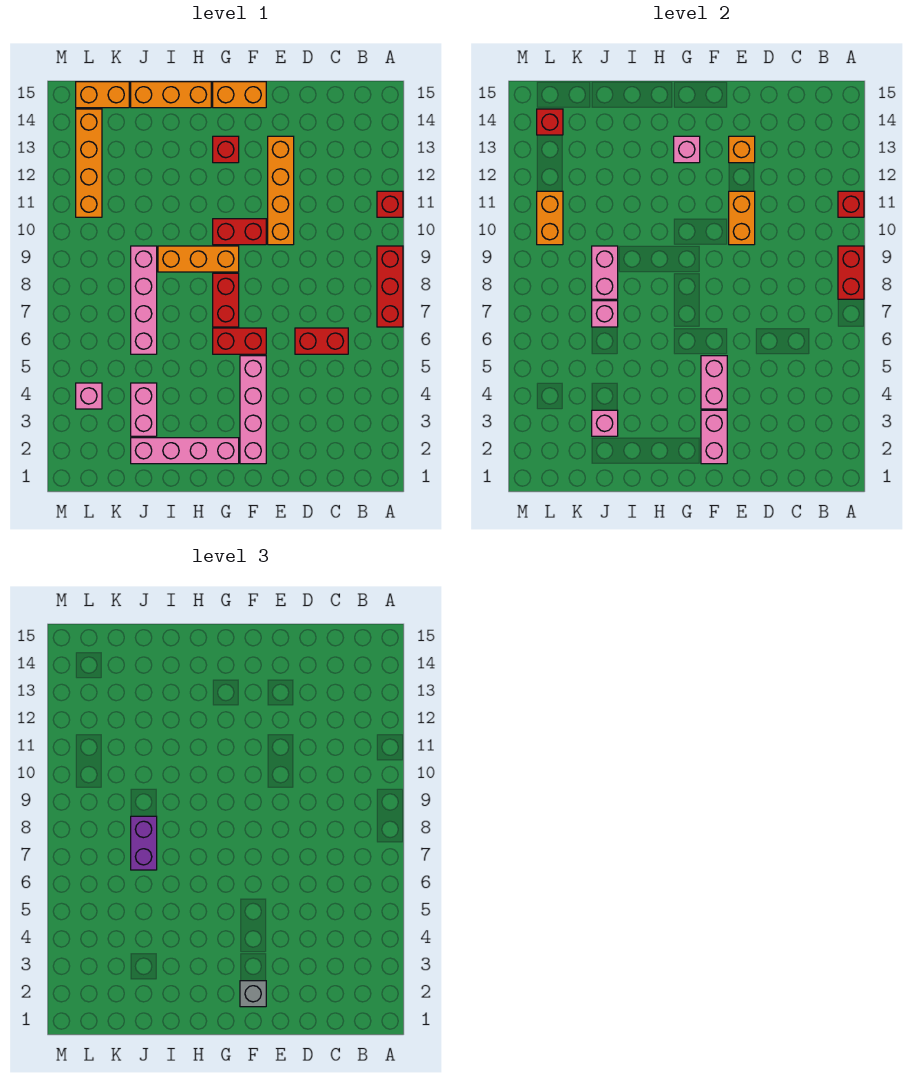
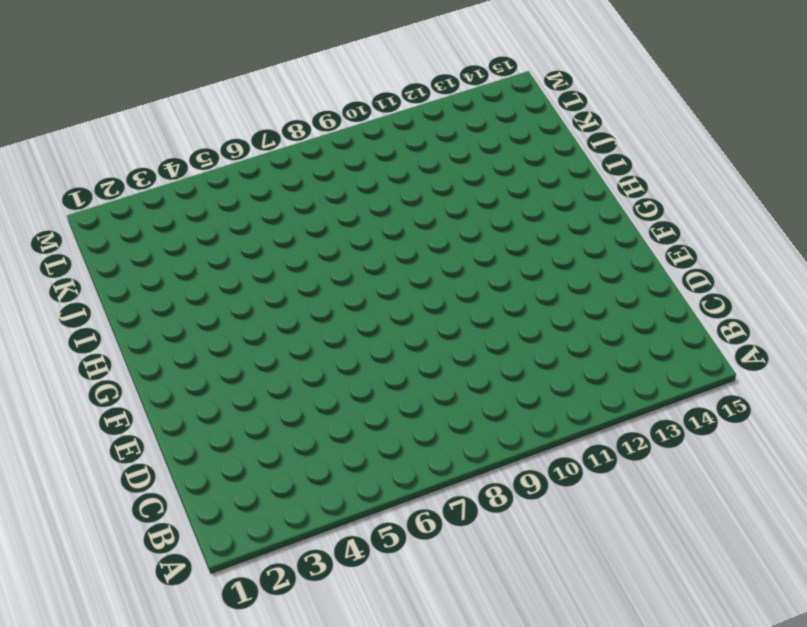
none -> red brick A7:A9 level 1
none -> red brick A11 level 1
none -> red brick C6:D6 level 1
none -> orange brick E10:E13 level 1

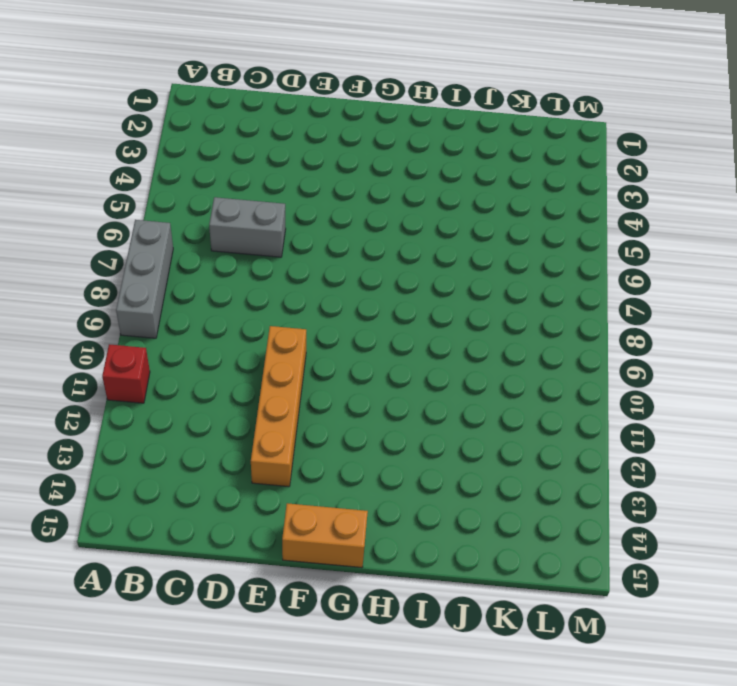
grey brick A7:A9 level 1 -> red brick A7:A9 level 1
grey brick C6:D6 level 1 -> red brick C6:D6 level 1
none -> pink brick F2:F5 level 1
none -> red brick F6:G6 level 1
none -> red brick F10:G10 level 1
none -> pink brick G2:J2 level 1

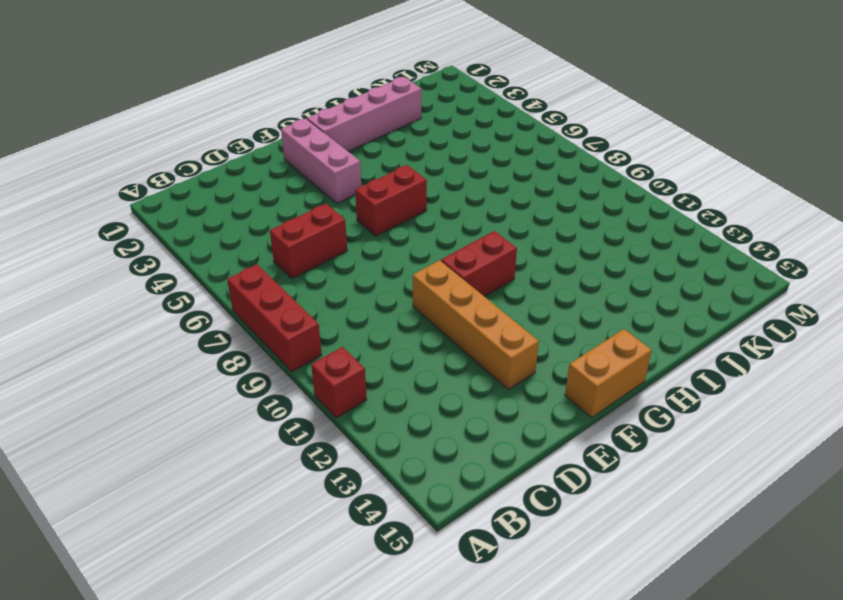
pink brick F2:F4 level 1 -> pink brick F2:F5 level 1
none -> red brick G7:G8 level 1
none -> orange brick G9:I9 level 1
none -> red brick G13 level 1
none -> orange brick H15:J15 level 1

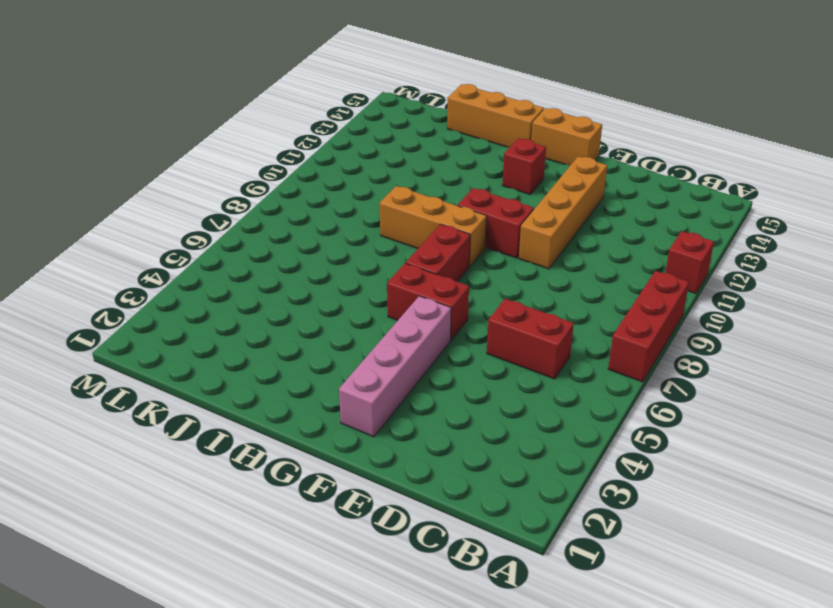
none -> pink brick G2:J2 level 1
none -> pink brick J3:J4 level 1
none -> pink brick J6:J9 level 1
none -> orange brick K15:L15 level 1

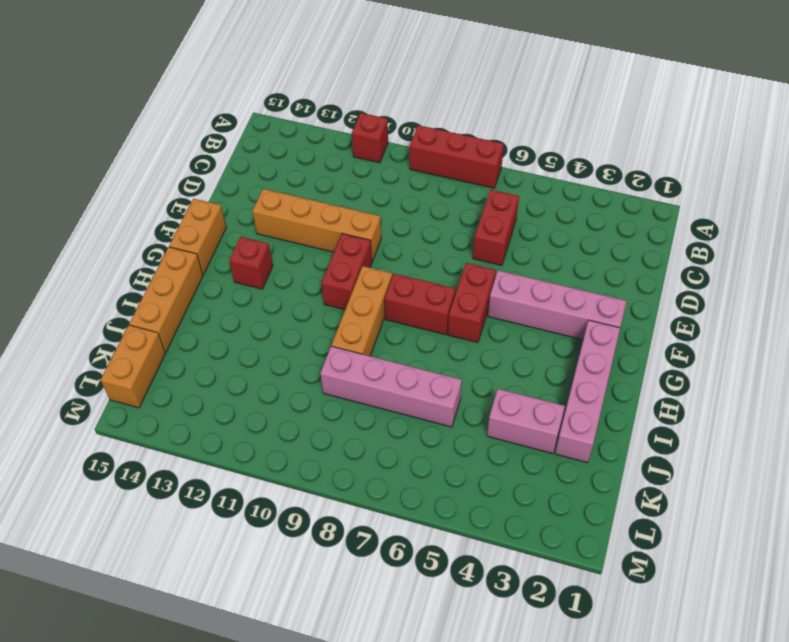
none -> pink brick L4 level 1
none -> orange brick L11:L14 level 1
none -> red brick A8:A9 level 2
none -> red brick A11 level 2

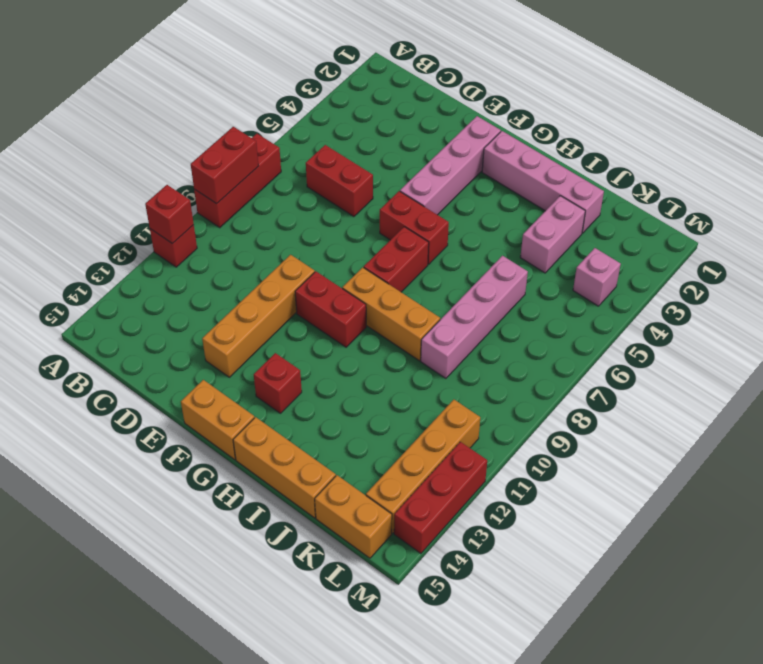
red brick M12:M14 level 1 -> none
none -> orange brick E10:E11 level 2
none -> orange brick E13 level 2
none -> pink brick F2:F3 level 2
none -> pink brick F4:F5 level 2

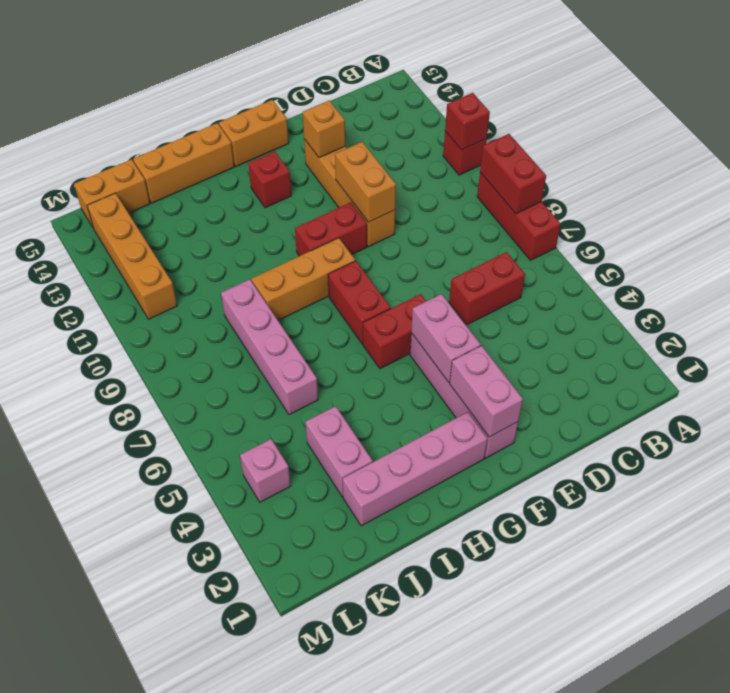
none -> pink brick G13 level 2
none -> pink brick J3 level 2
none -> pink brick J7 level 2
none -> pink brick J8:J9 level 2

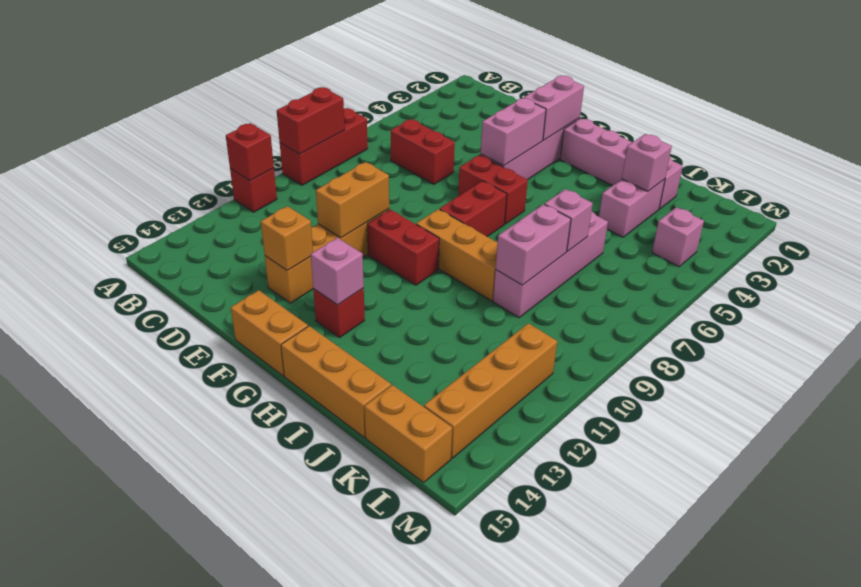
none -> orange brick L10:L11 level 2
none -> red brick L14 level 2
none -> grey brick F2 level 3
none -> purple brick J7:J8 level 3

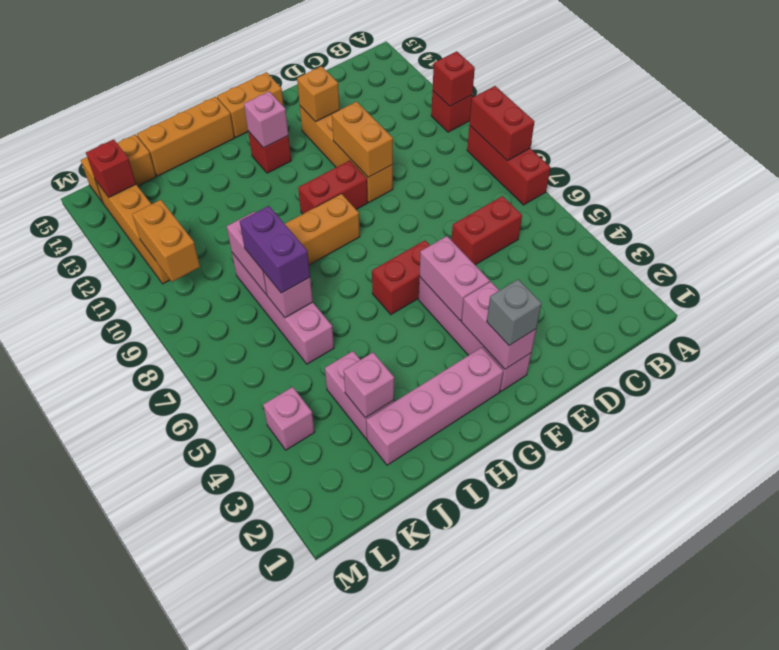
none -> red brick G7:G8 level 1

